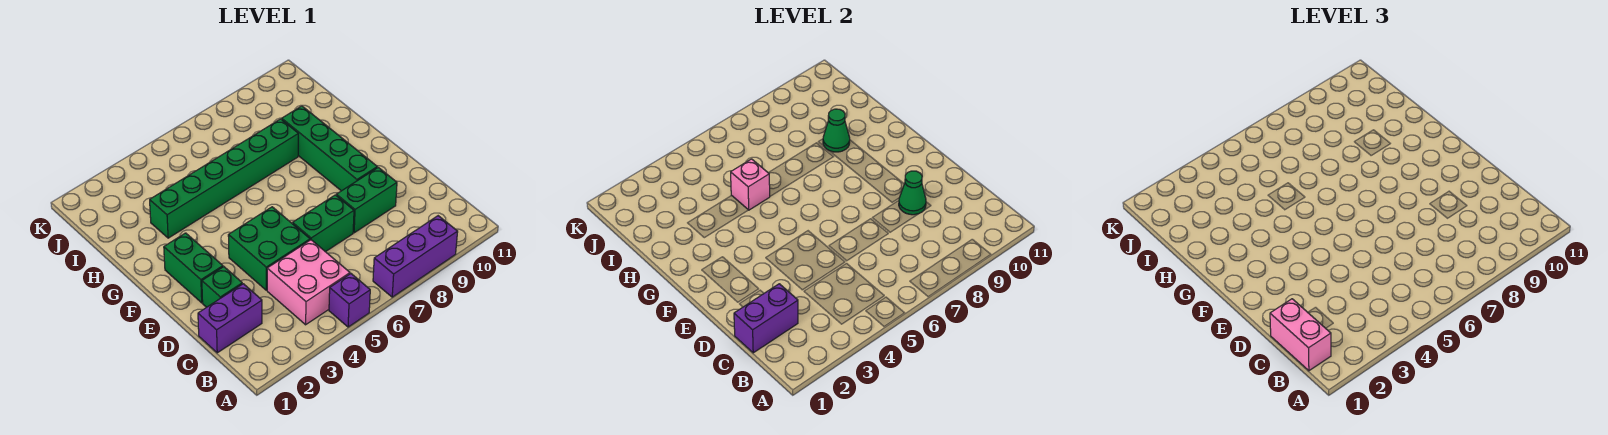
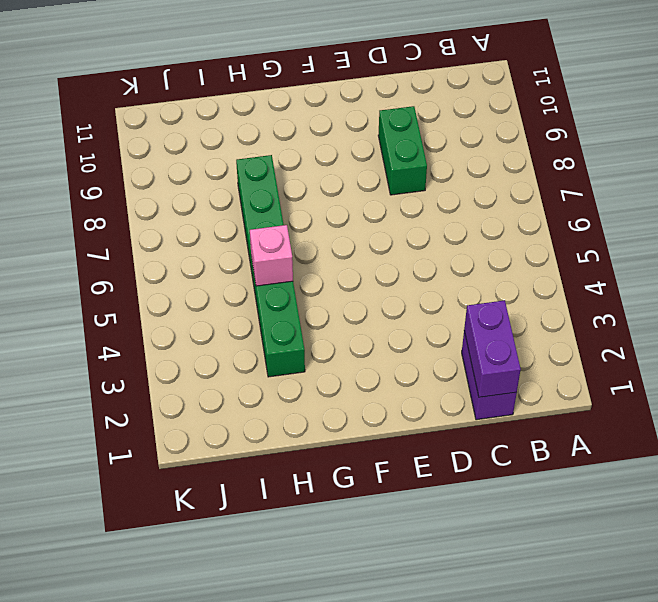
none -> purple brick A5 level 1
none -> purple brick A7:A9 level 1
none -> pink brick B4:C5 level 1

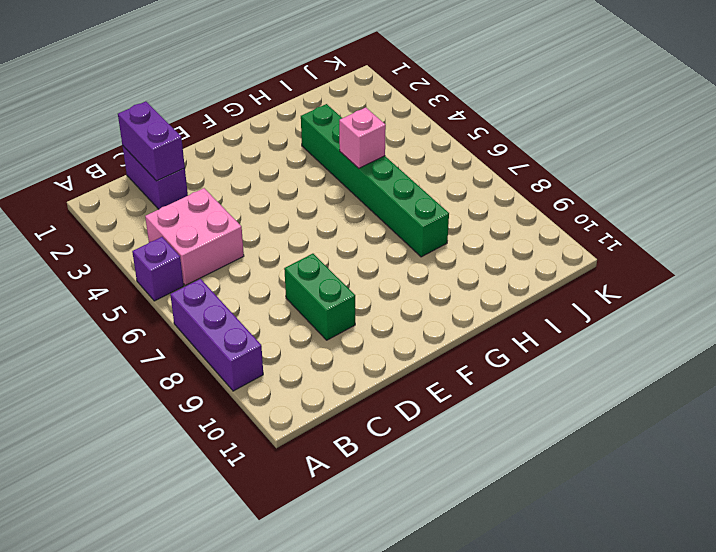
none -> green brick D2 level 1
none -> green brick D4:E5 level 1
none -> green brick D6:D7 level 1

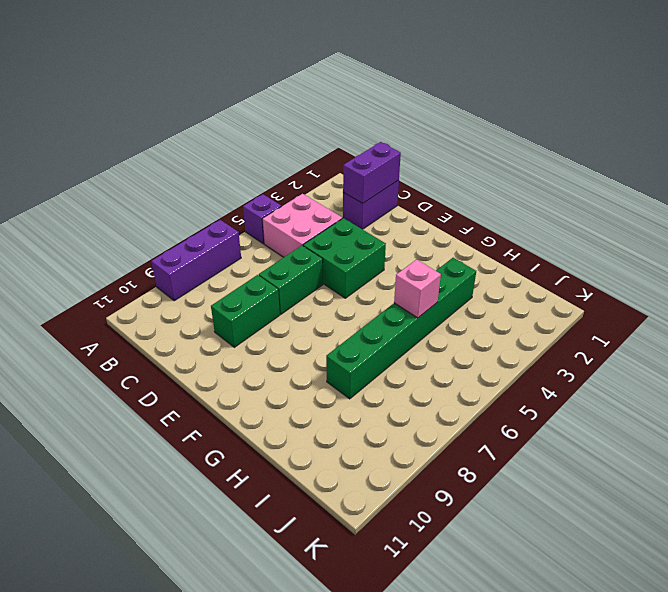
none -> green brick D2 level 1
none -> green brick E2:F2 level 1
none -> green brick E9:H9 level 1

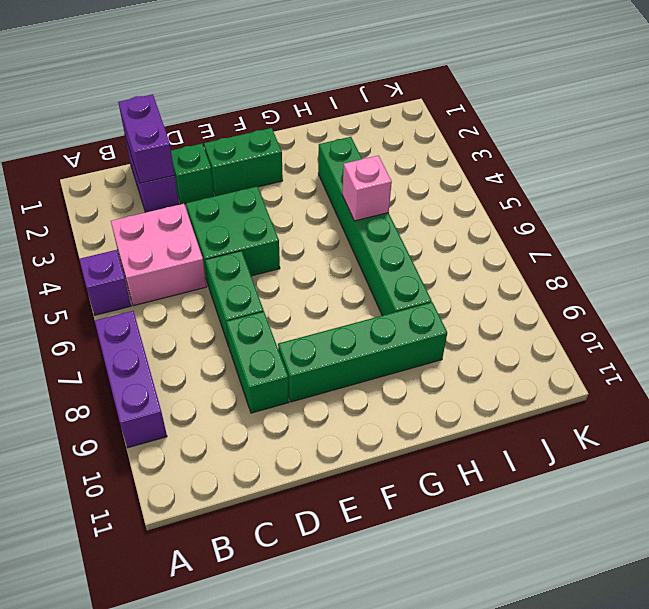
none -> green cone D9 level 2
none -> green cone H9 level 2
none -> pink brick B1:C1 level 3

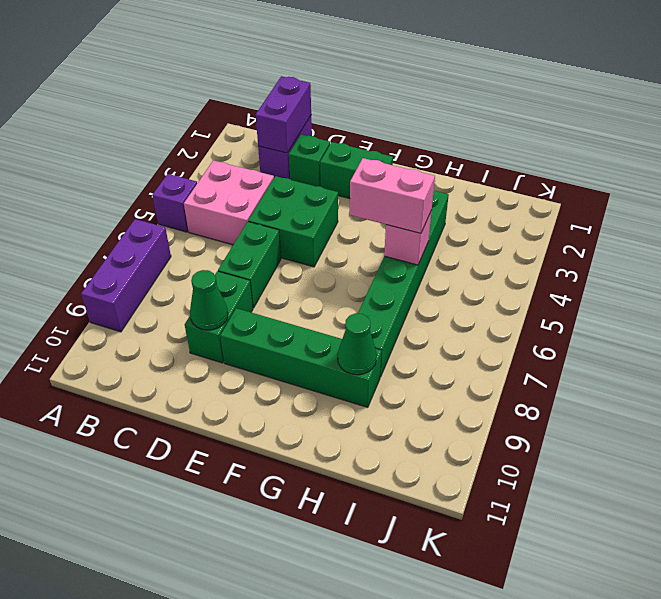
pink brick G5:H5 level 3 -> pink brick B1:C1 level 3

